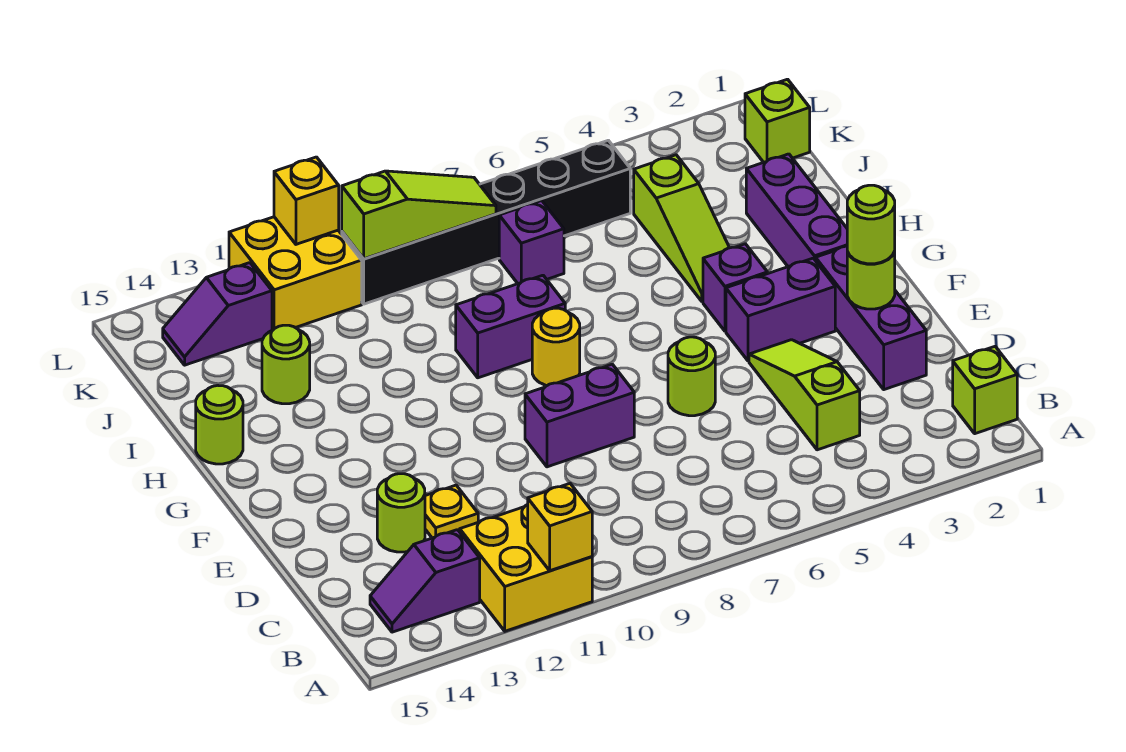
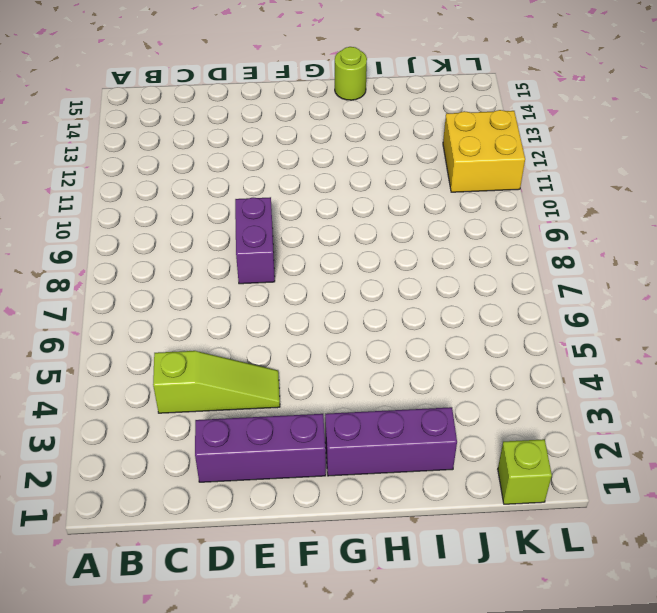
none -> yellow brick A11:B12 level 1
none -> lime brick B1 level 1
none -> purple slope B13:B14 level 1 top 13

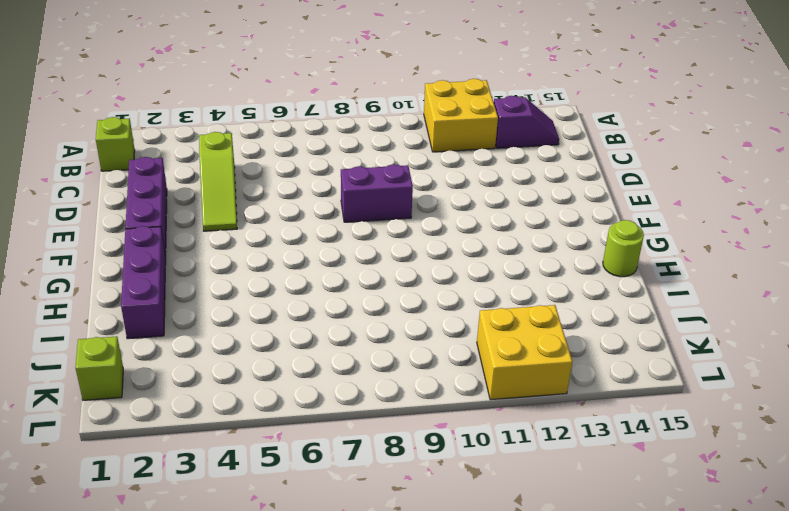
none -> yellow plate D12 level 1
none -> lime round brick D13 level 1
none -> lime round brick E6 level 1

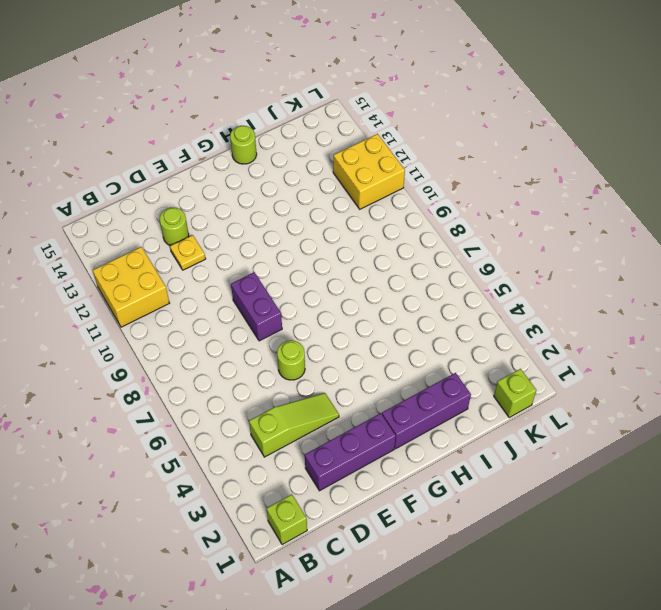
none -> purple slope B13:B14 level 1 top 13
none -> purple brick F3:F4 level 1
none -> purple brick G4 level 1

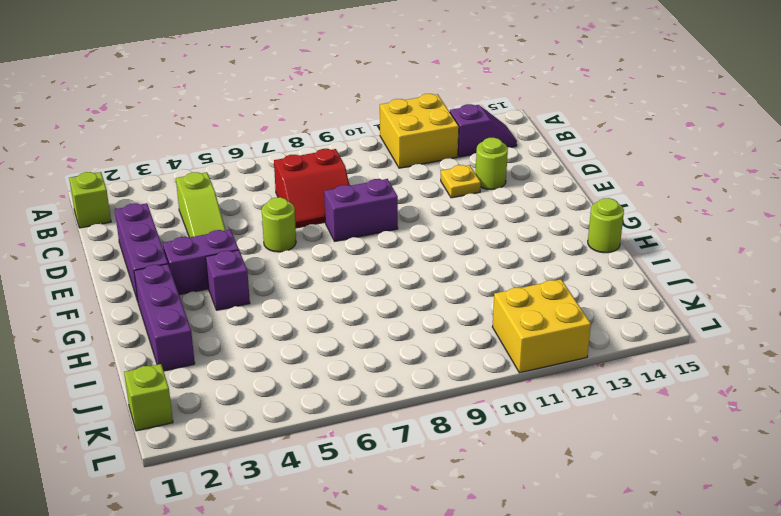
red slope C7:D8 level 1 top C -> none
none -> yellow round brick G8 level 1
none -> lime slope H4:J4 level 1 top J
none -> purple brick H8:H9 level 1

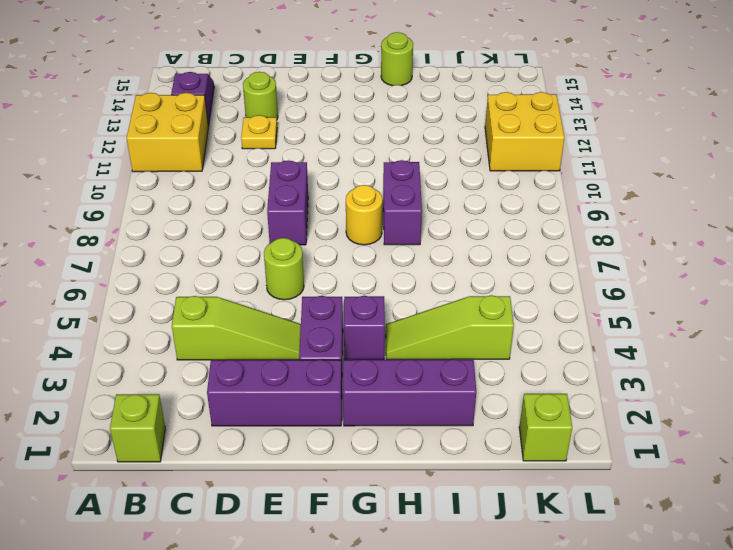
none -> lime round brick I13 level 1
none -> purple brick J7 level 1
none -> black brick K5:K10 level 1

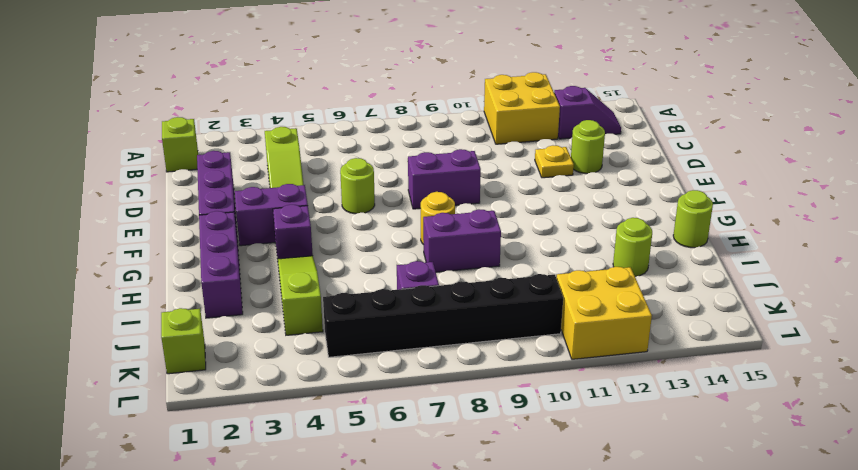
none -> purple slope K13:K14 level 1 top 13
none -> yellow brick A11 level 2
none -> lime round brick E2 level 2

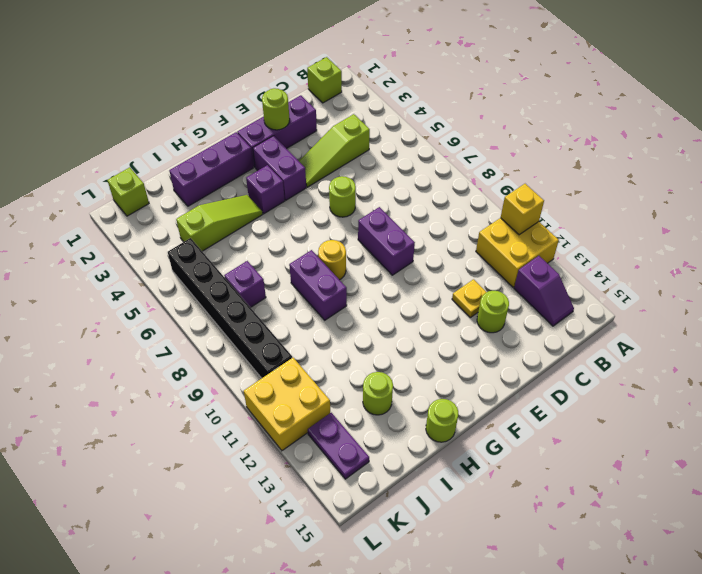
purple plate K13:K14 level 1 -> purple slope K13:K14 level 1 top 13
none -> lime slope K8:K10 level 2 top 10
none -> yellow brick L11 level 2
none -> lime round brick E2 level 3

